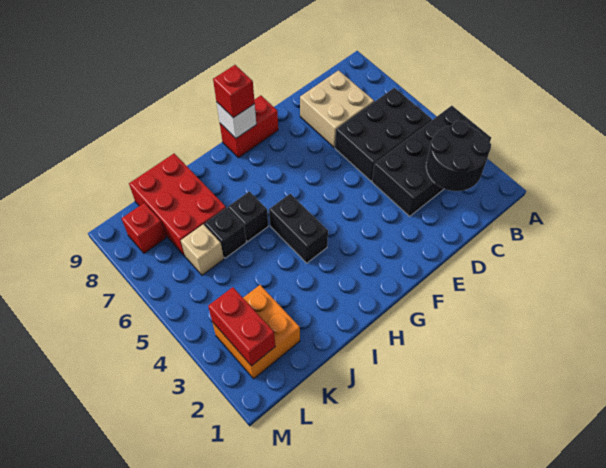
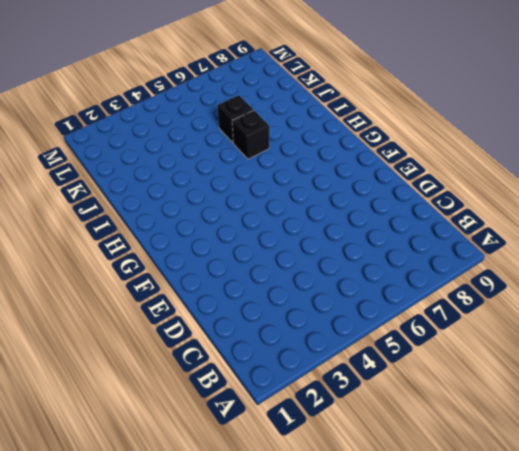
none -> black brick A3:D4 level 1
none -> black brick B5:D6 level 1
none -> tan brick C7:D8 level 1

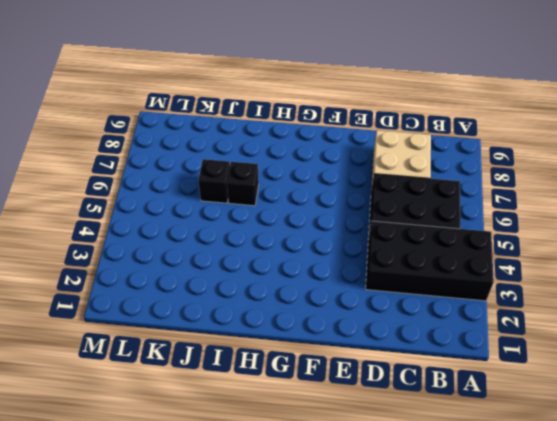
none -> red brick F9:G9 level 1
none -> black brick H4:H5 level 1
none -> red brick J7:K9 level 1

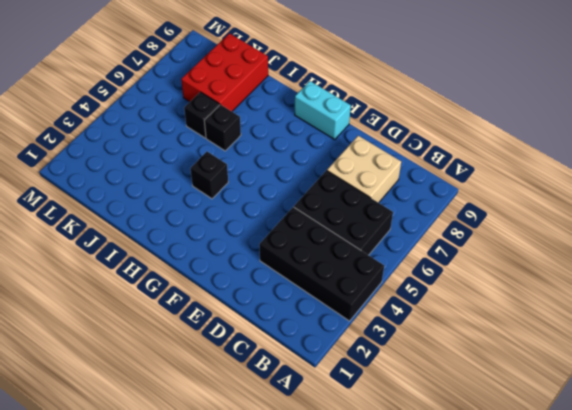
cyan brick F9:G9 level 1 -> red brick F9:G9 level 1
black brick H4 level 1 -> black brick H4:H5 level 1
none -> orange brick K2:L3 level 1
none -> tan brick K6 level 1
none -> red brick L8 level 1

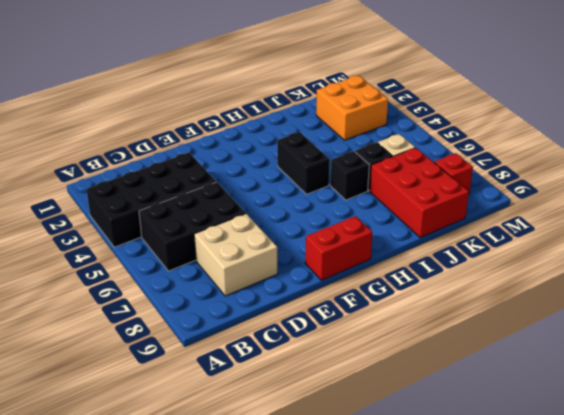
none -> black round brick B2:C3 level 2
none -> white brick G9 level 2
none -> red brick L2:L3 level 2

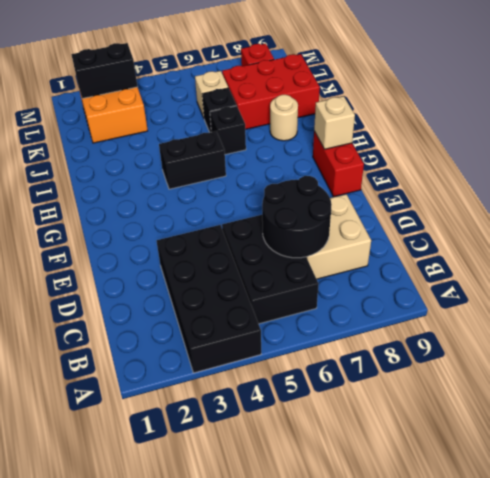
black round brick C6:D7 level 2 -> black round brick B2:C3 level 2
tan brick G9 level 2 -> white brick G9 level 2
tan round brick I8 level 1 -> none
black brick L2:L3 level 2 -> red brick L2:L3 level 2
none -> red brick G9 level 3

